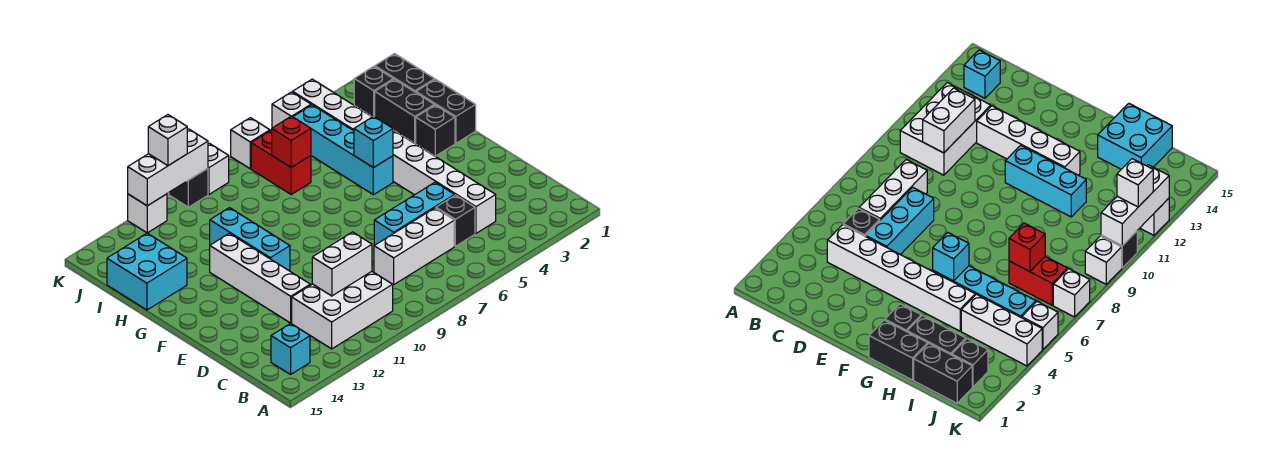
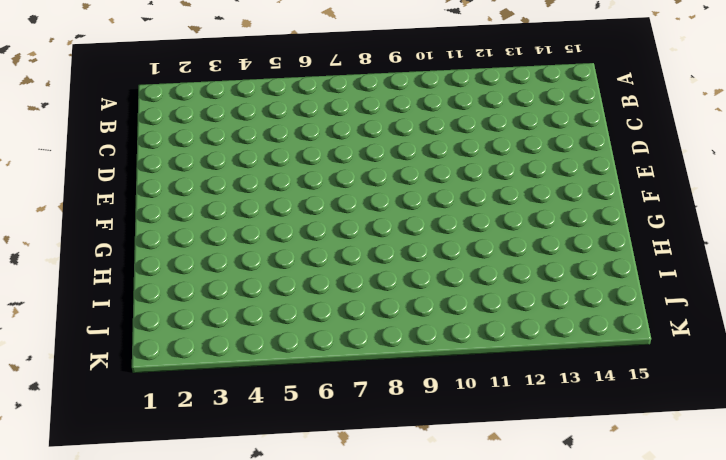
none -> white brick B10:C12 level 1
none -> cyan brick B14 level 1
none -> white brick C4:H4 level 1

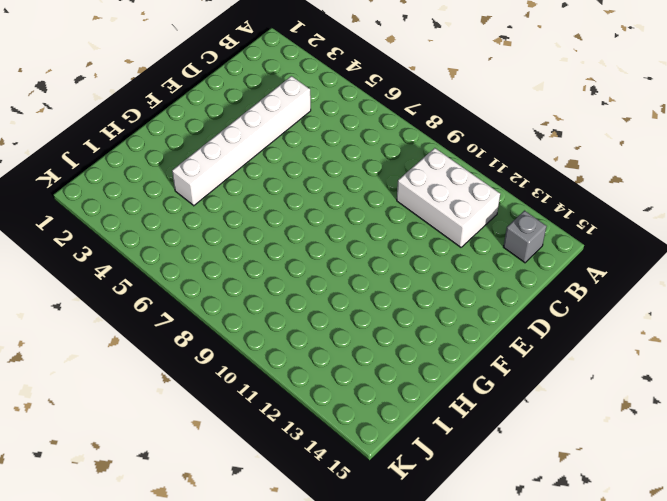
grey brick B14 level 1 -> cyan brick B14 level 1
none -> black brick C5 level 1
none -> white brick C6:C8 level 1
none -> cyan brick D5:D7 level 1

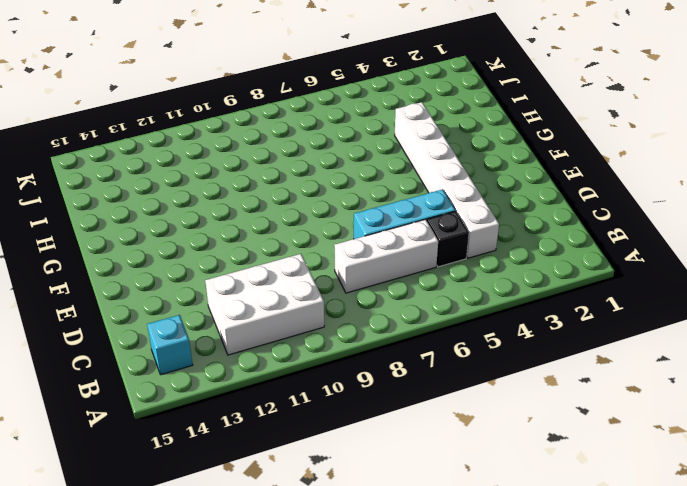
none -> white brick D12:G12 level 1
none -> cyan brick F11:H11 level 1
none -> black brick G1:H1 level 1

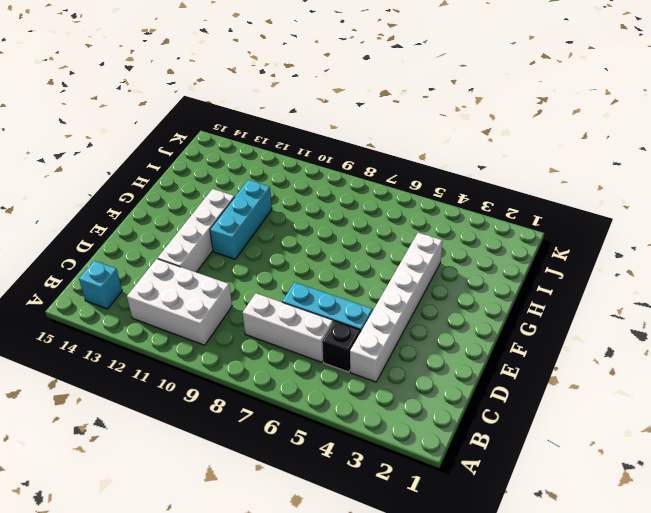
none -> black brick G1:H1 level 1
none -> black brick G2 level 1
none -> cyan brick G5:J5 level 1

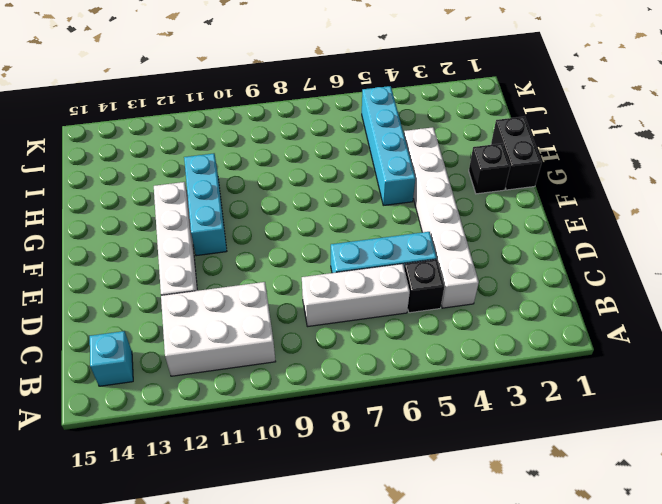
none -> black brick H2:I2 level 1
none -> cyan brick H14:I15 level 1
none -> black brick I1:J1 level 1

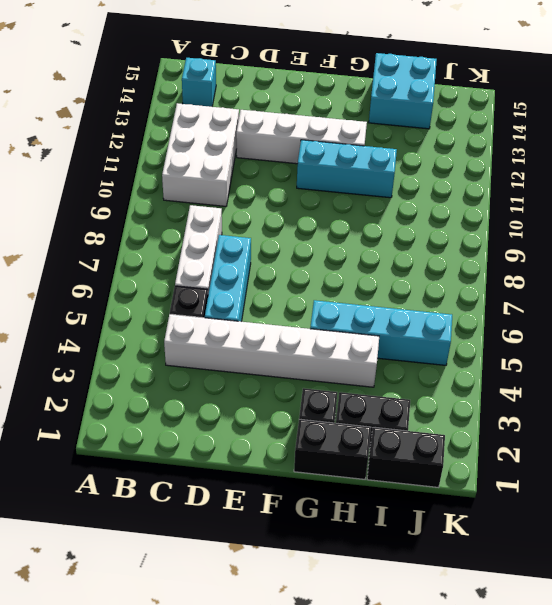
none -> white brick I4:K4 level 1
none -> red brick I7:J7 level 1
none -> black brick J2 level 1

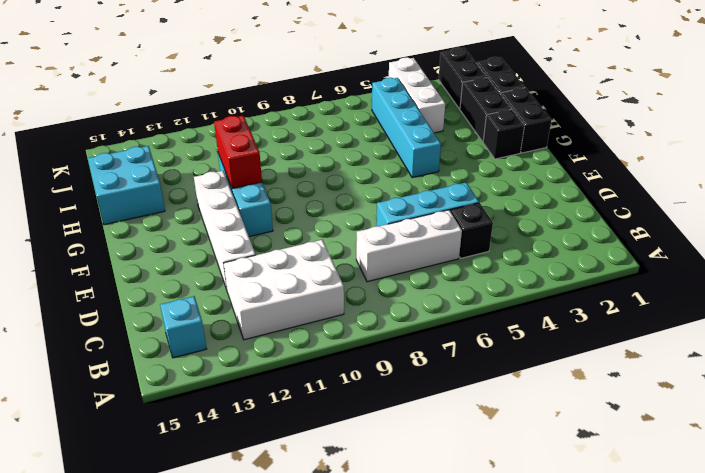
red brick G11:H11 level 2 -> red brick I7:J7 level 1
black brick J2:K2 level 1 -> black brick J2 level 1
none -> white brick C4:H4 level 1
none -> white brick K5 level 1
none -> white brick K7 level 1

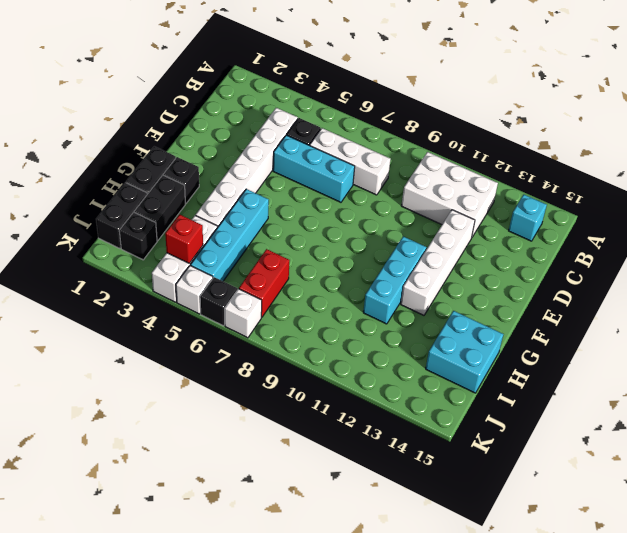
red brick J4 level 2 -> red brick I7 level 2
black brick K6 level 1 -> black brick K10 level 1
none -> white brick K9 level 1
none -> white brick K12 level 1
none -> white brick C10:C11 level 2

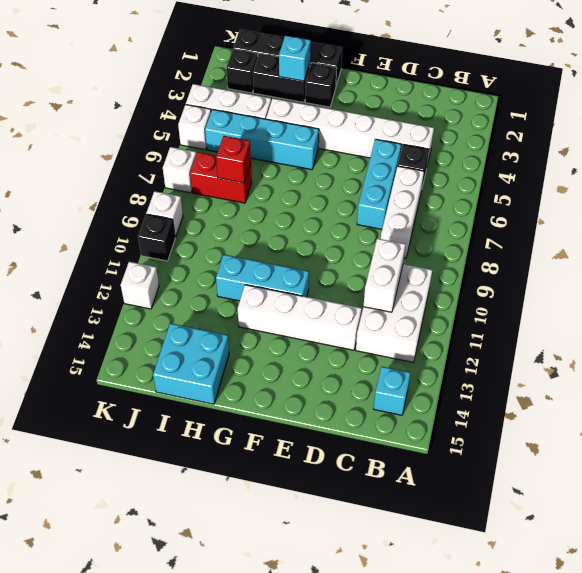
cyan brick H2 level 2 -> cyan brick G5 level 2
none -> white brick K10:K12 level 2
none -> white brick K11 level 3

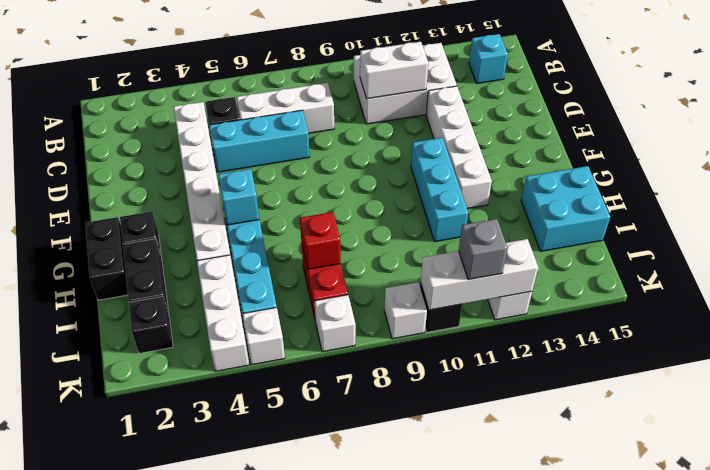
grey brick K11 level 3 -> white brick K11 level 3
none -> black brick I1:J1 level 1

